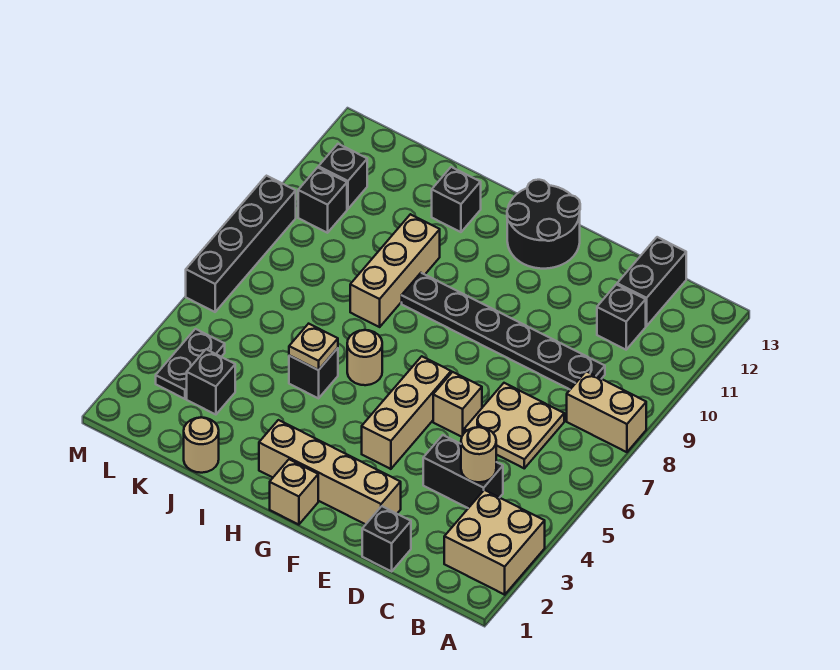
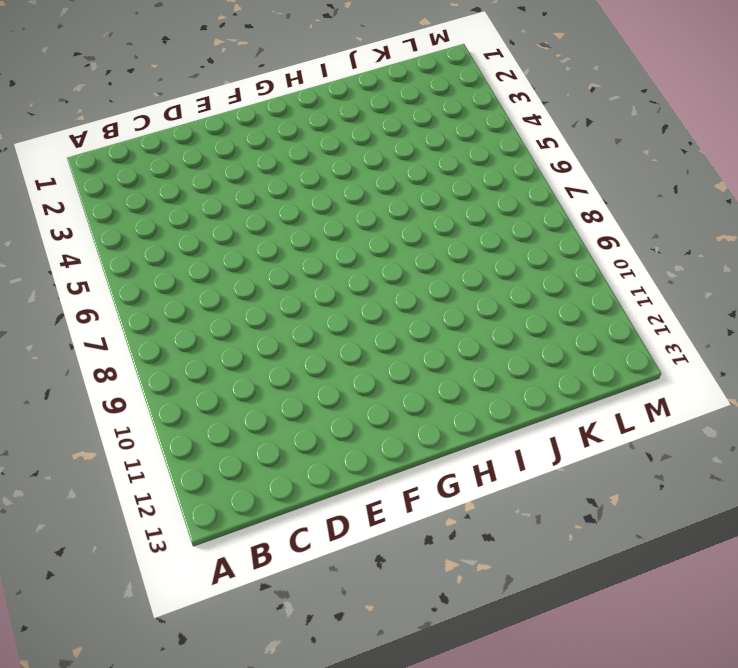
none -> tan brick A2:B3 level 1
none -> tan brick A8:B8 level 1
none -> black brick C4:D4 level 1

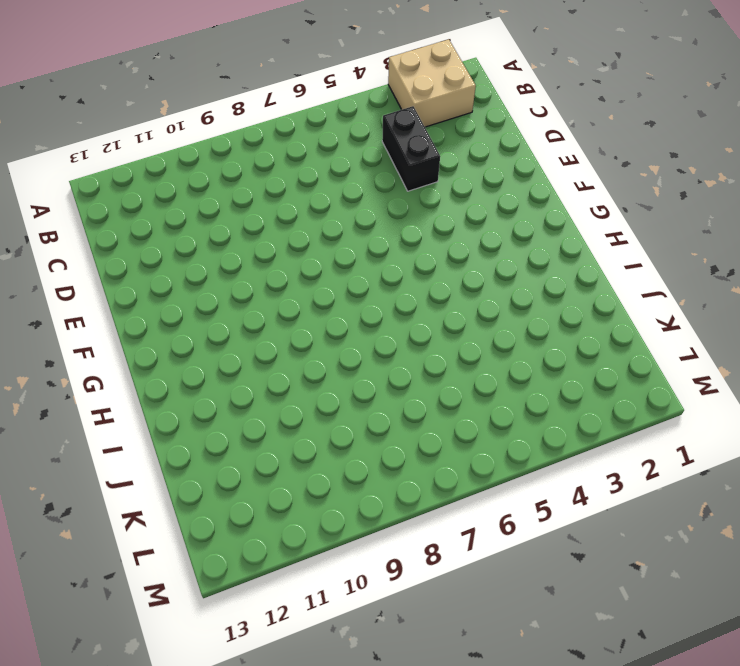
none -> tan brick A8:B8 level 1
none -> tan plate C6:D7 level 1
none -> black plate C9:H9 level 1

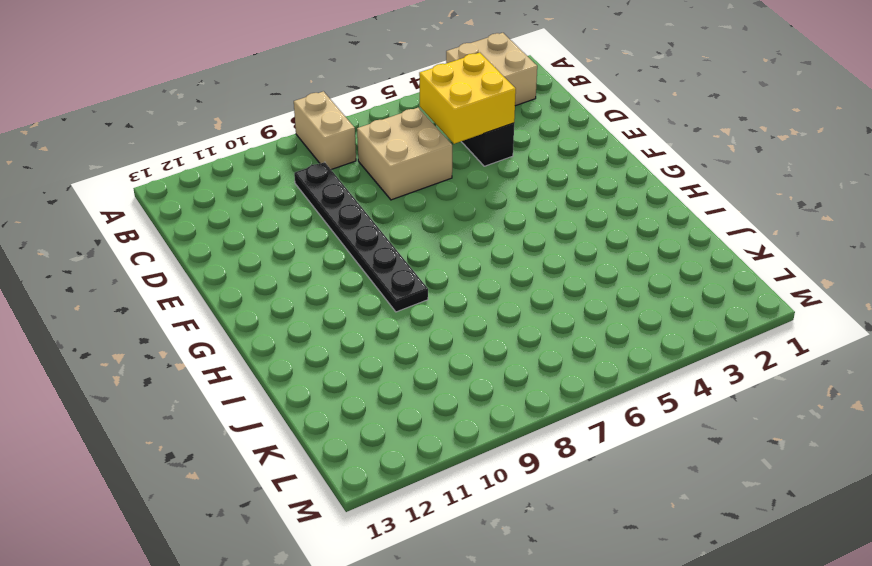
yellow brick C4:D5 level 2 -> tan round brick C4 level 2
tan brick C6:D7 level 1 -> tan plate C6:D7 level 1
none -> black brick C11 level 1
none -> black brick C12:C13 level 1
none -> black brick D1 level 1

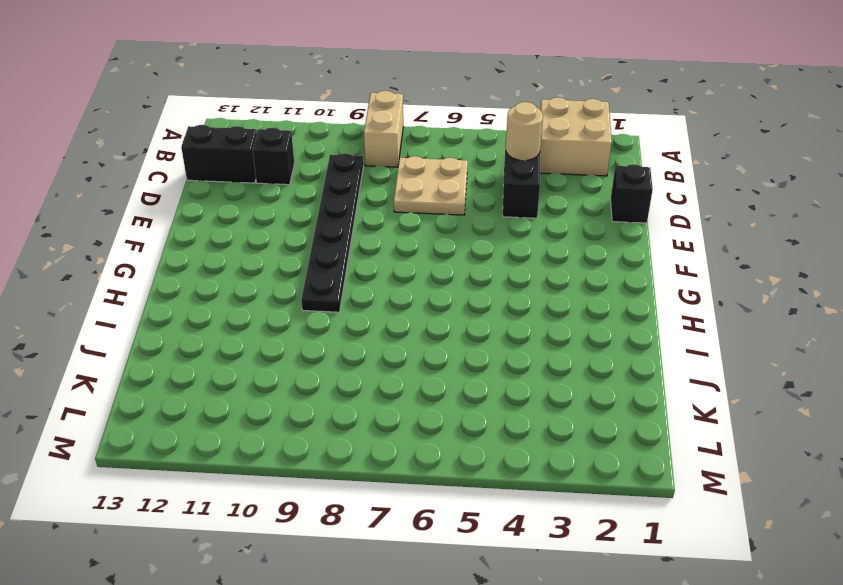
none -> tan brick E2:H2 level 1
none -> tan brick E6 level 1
none -> tan brick F4:F6 level 1

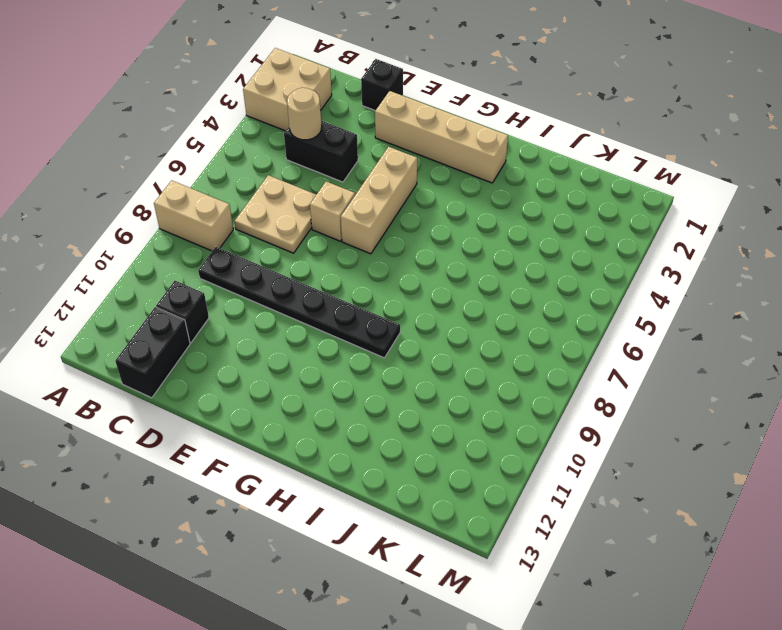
none -> black round brick F12:G13 level 1
none -> tan brick G1 level 1
none -> tan round brick H6 level 1

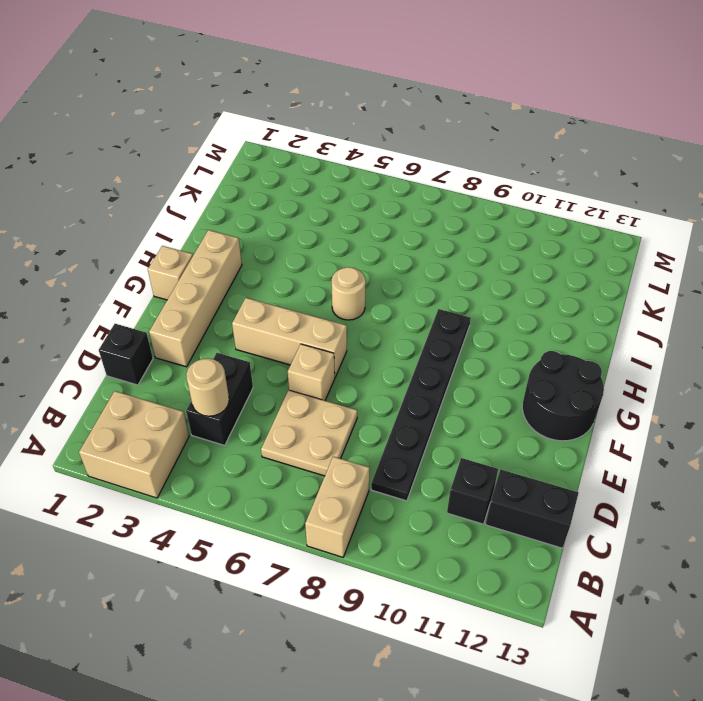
none -> black brick I5 level 1
none -> tan brick I8:I10 level 1
none -> black brick I12 level 1

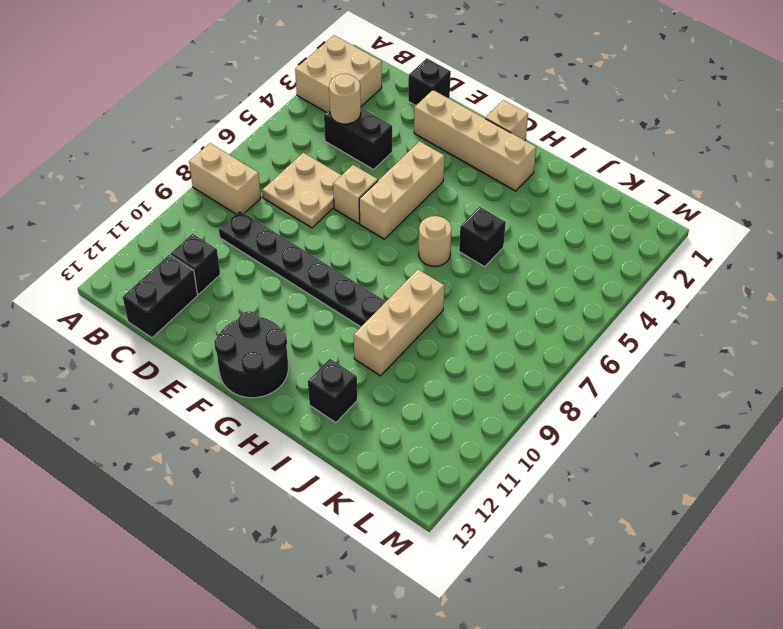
none -> tan round brick J1 level 1
none -> black brick K3 level 1
none -> black plate L3:L4 level 1

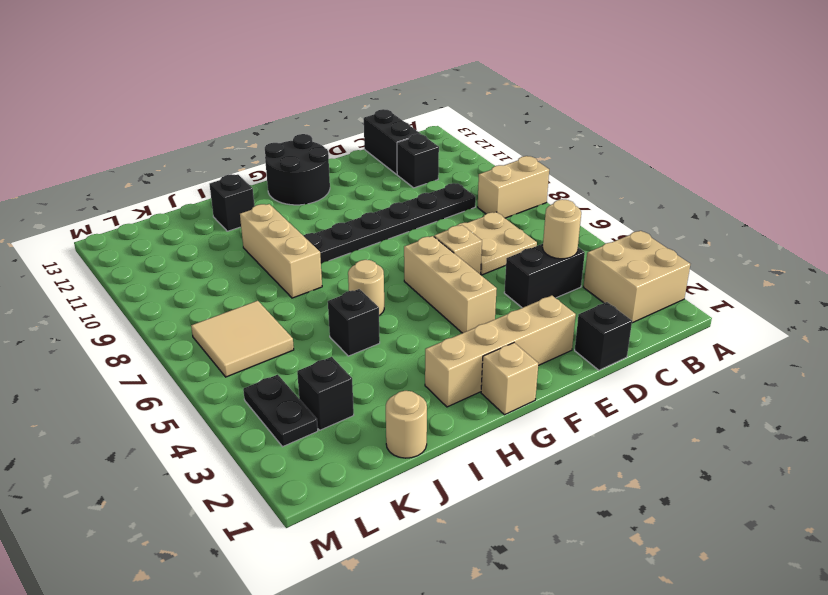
tan tile K6:L7 level 1 -> none
none -> black brick L10 level 1
none -> black brick L11 level 1
none -> black brick M6:M9 level 1

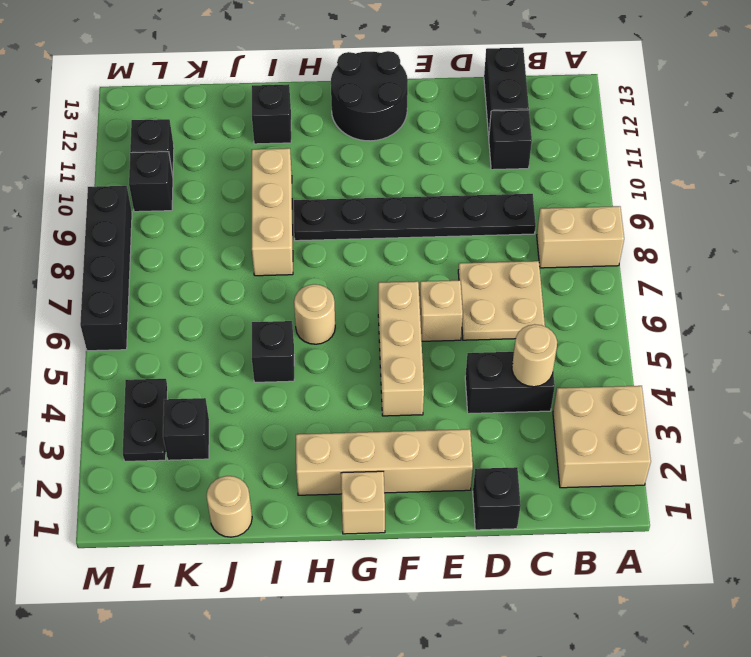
none -> tan plate I5 level 2

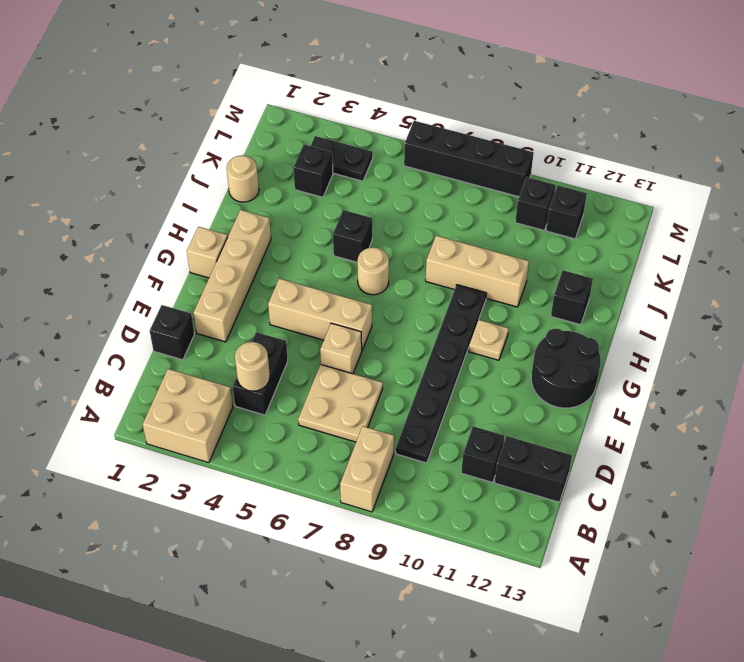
tan plate G10 level 1 -> tan plate I5 level 2

